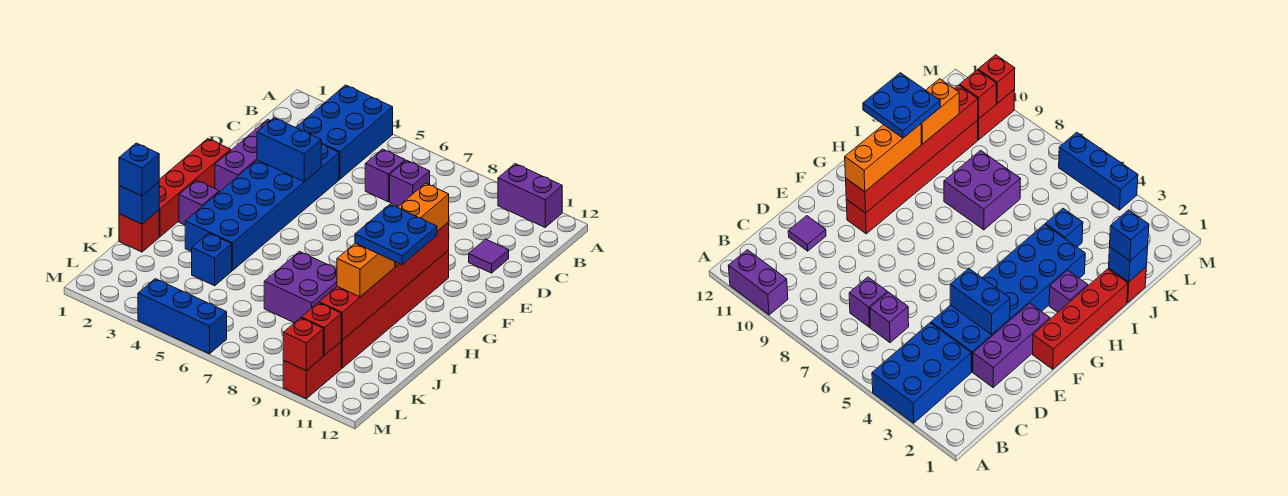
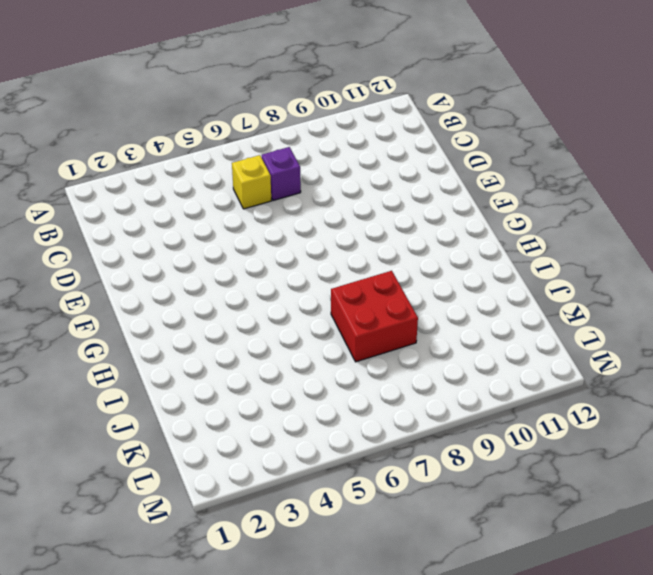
yellow brick C6 level 1 -> purple brick C6 level 1
red brick I7:J8 level 1 -> purple brick I7:J8 level 1
none -> blue brick A3:C4 level 1
none -> purple brick A10:A11 level 1
none -> purple brick D2:F2 level 1

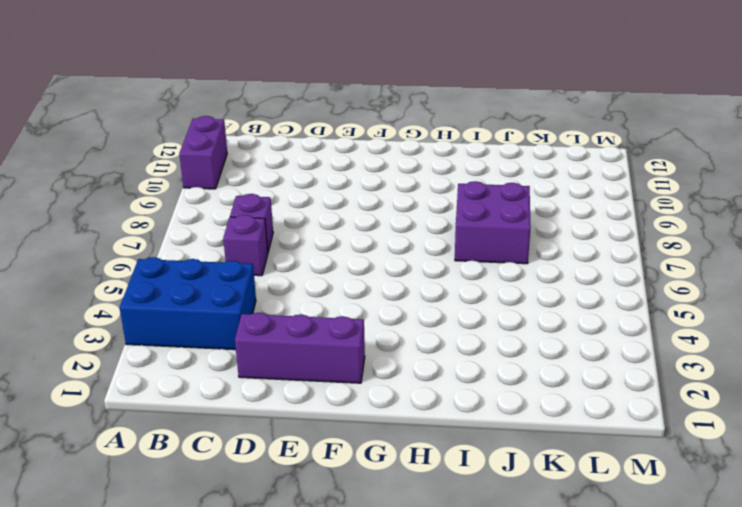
none -> blue brick D3:I4 level 1
none -> purple tile D11 level 1
none -> red brick F1:I1 level 1

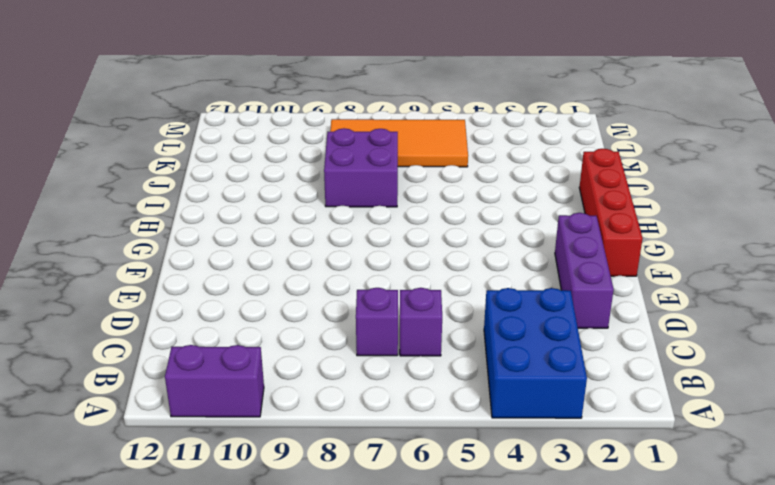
orange tile K5:L8 level 1 -> none
none -> blue brick D3:I4 level 1
none -> purple tile D11 level 1
none -> red brick F10:K10 level 1

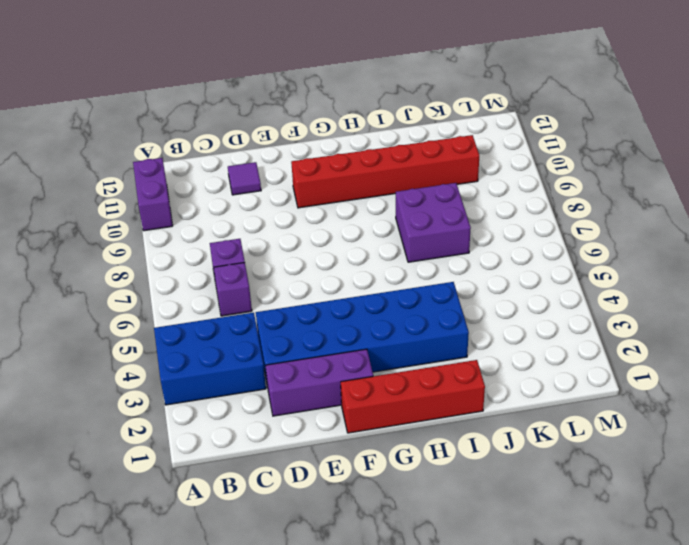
none -> purple brick H2 level 1
none -> red brick J1 level 1
none -> blue brick J4 level 1

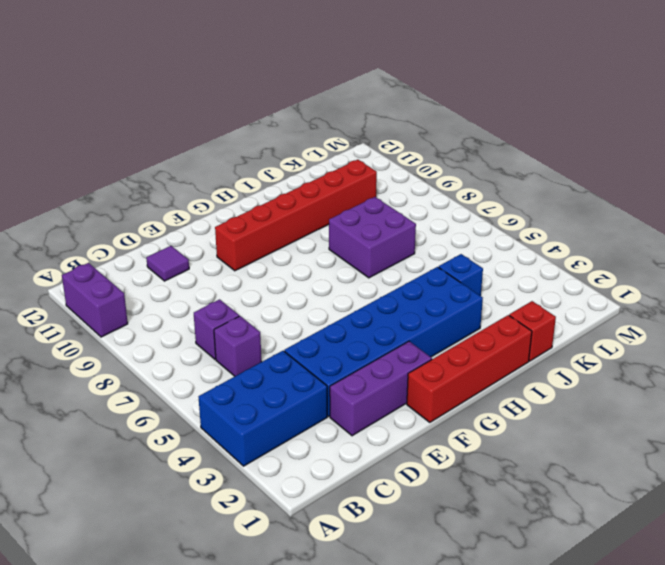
none -> purple brick H2 level 1
none -> red brick L10:M10 level 1
none -> blue brick M4:M6 level 1

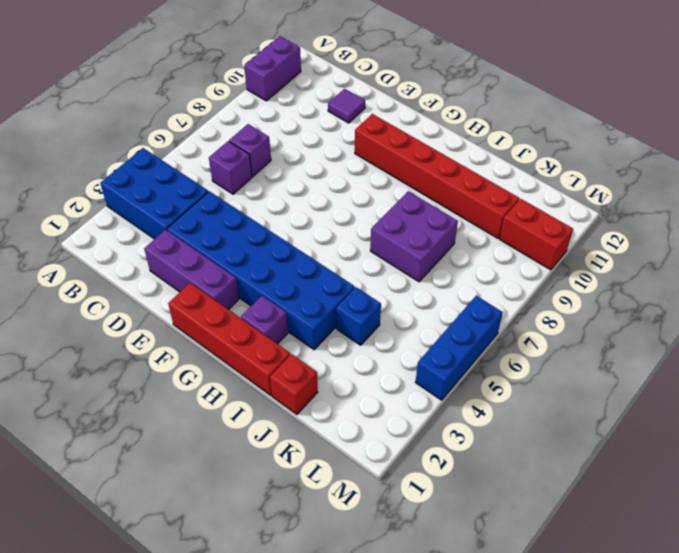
none -> blue brick E3:E4 level 2
none -> red brick F10:K10 level 2
none -> blue brick J1 level 2

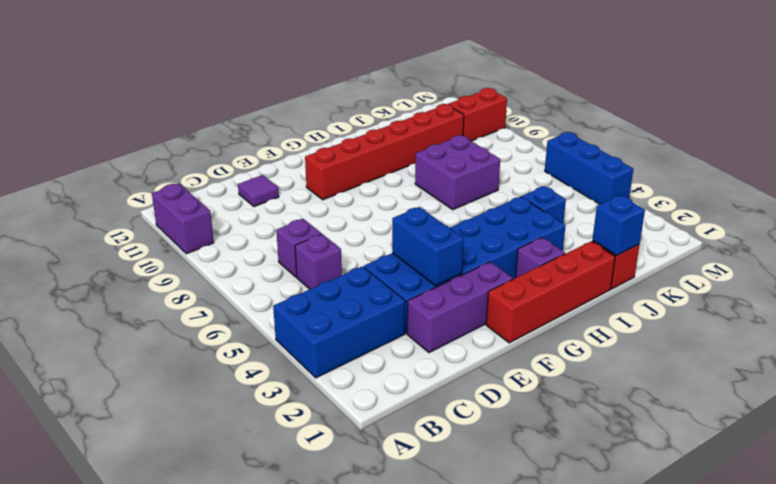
none -> red brick F10:K10 level 2
none -> red brick L10 level 2
none -> red brick M10 level 2

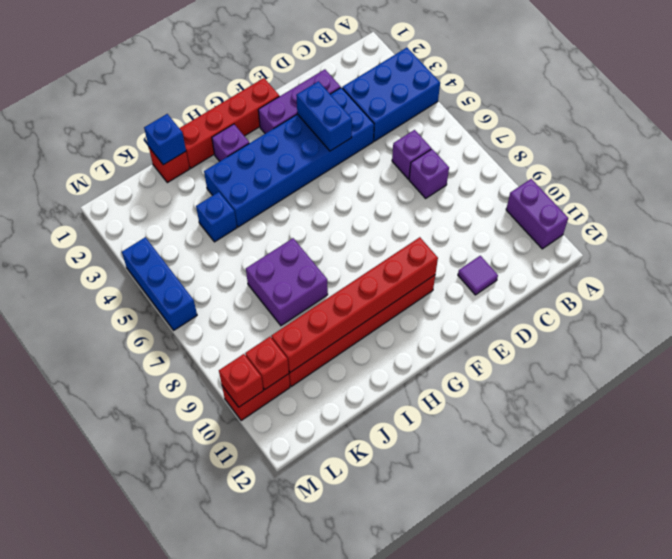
none -> orange brick F10:H10 level 3
none -> orange brick I10:J10 level 3
none -> blue brick J1 level 3

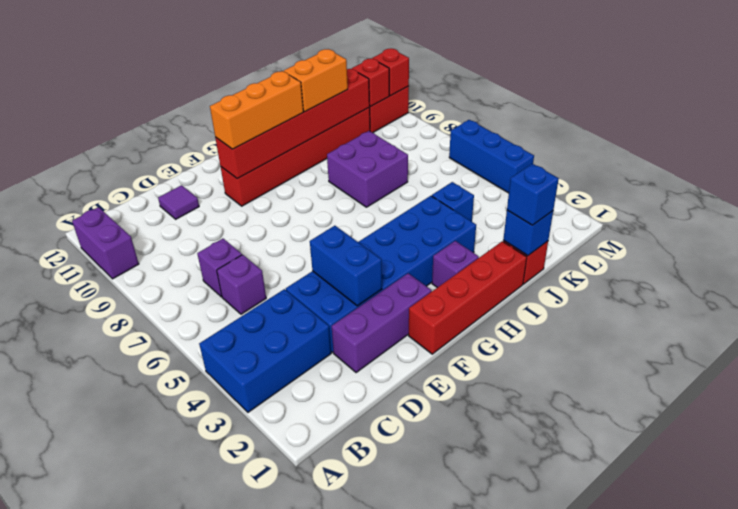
none -> blue plate H10:I11 level 4

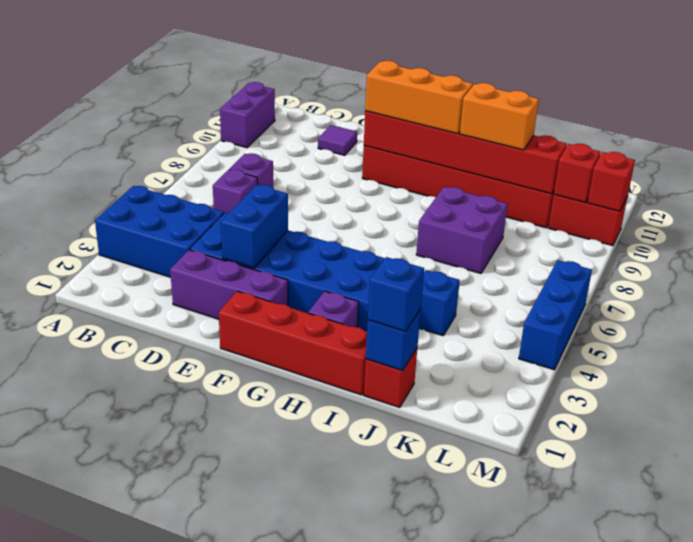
none -> blue plate H10:I11 level 4

